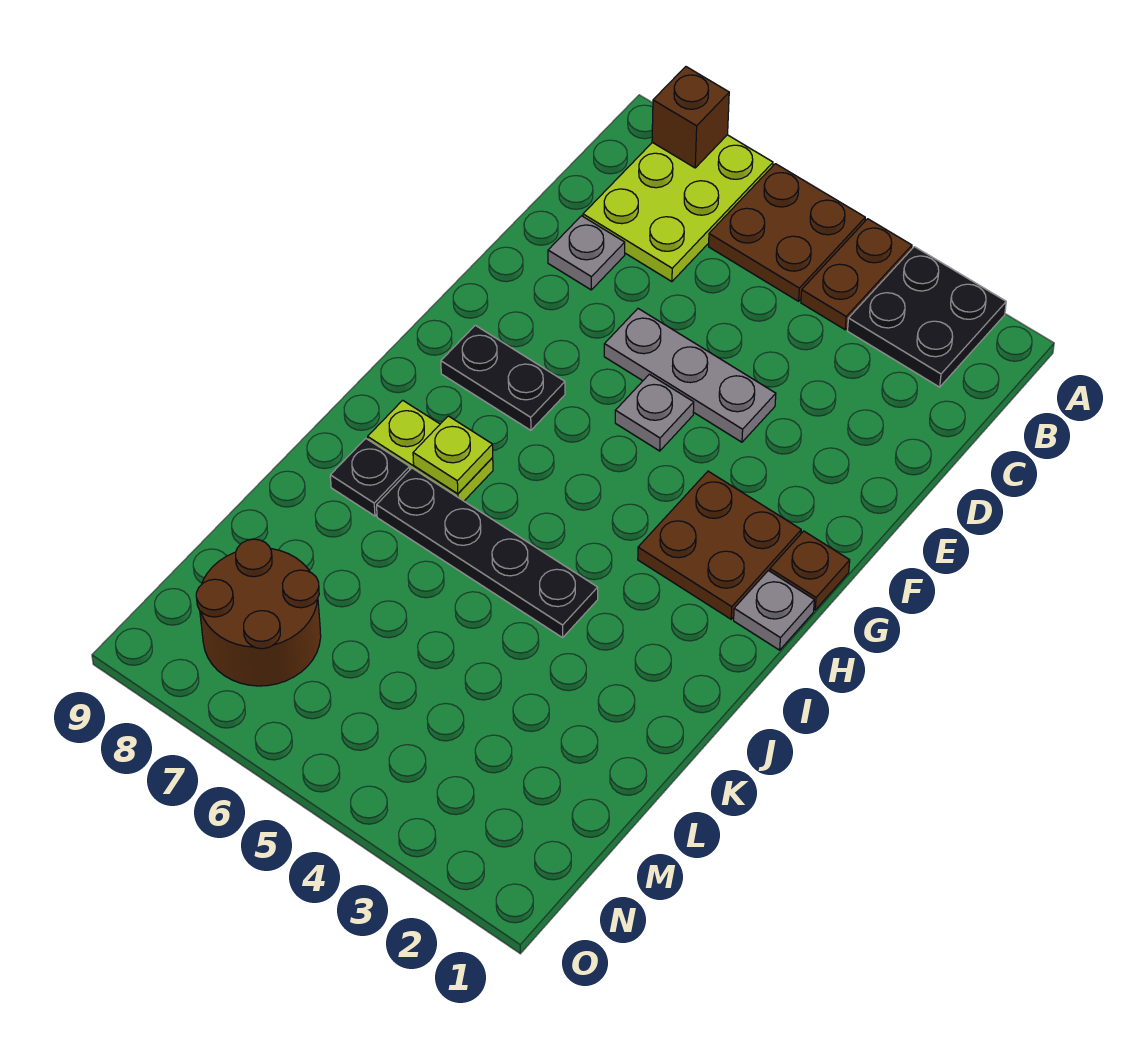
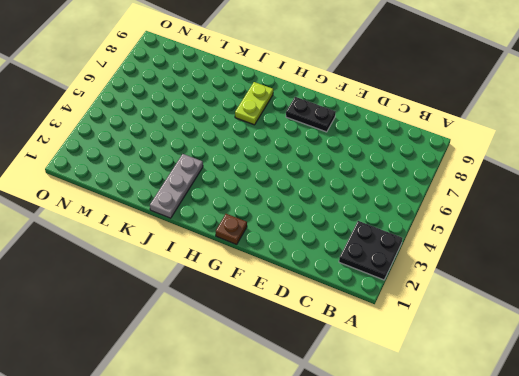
black plate F8:G8 level 1 -> black plate G7:G8 level 1
grey plate J1:J3 level 1 -> grey plate E4:E6 level 1
none -> brown plate A4:B4 level 1
none -> brown plate A5:B6 level 1
none -> lime plate A7:C8 level 1

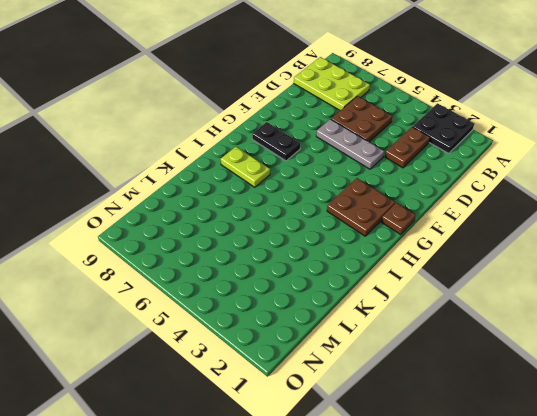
lime plate B7:C9 level 1 -> lime plate A7:C8 level 1
brown plate C3:D3 level 1 -> brown plate A4:B4 level 1
brown plate C5:D6 level 1 -> brown plate A5:B6 level 1
none -> grey plate D8 level 1
none -> grey plate F5 level 1
none -> grey plate H1 level 1

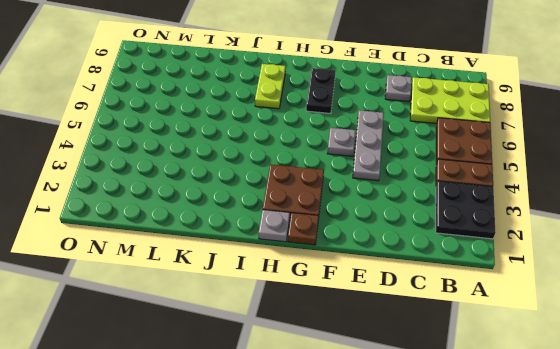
none -> black plate J4:J7 level 1
none -> black plate J8 level 1
none -> brown round brick M7:N8 level 1

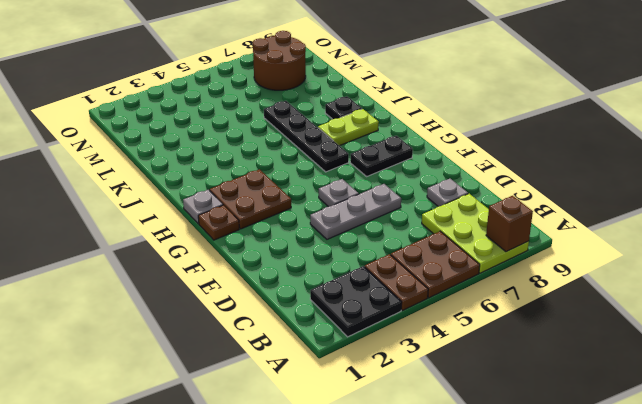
black plate H6:K6 level 1 -> black plate J4:J7 level 1
none -> lime plate I7 level 2

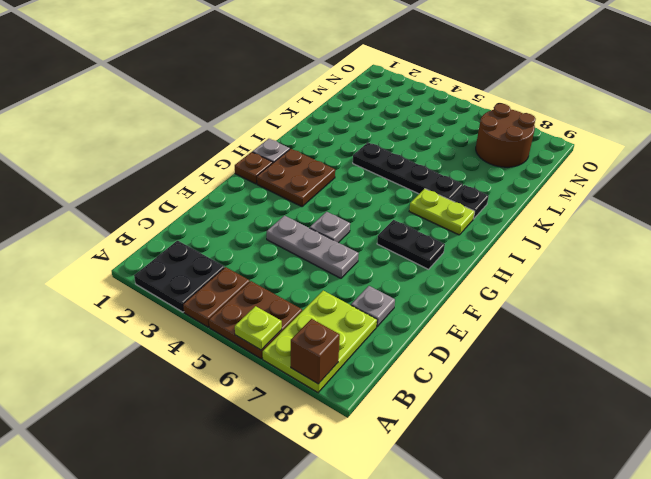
lime plate A6 level 2 -> lime plate I7 level 2

